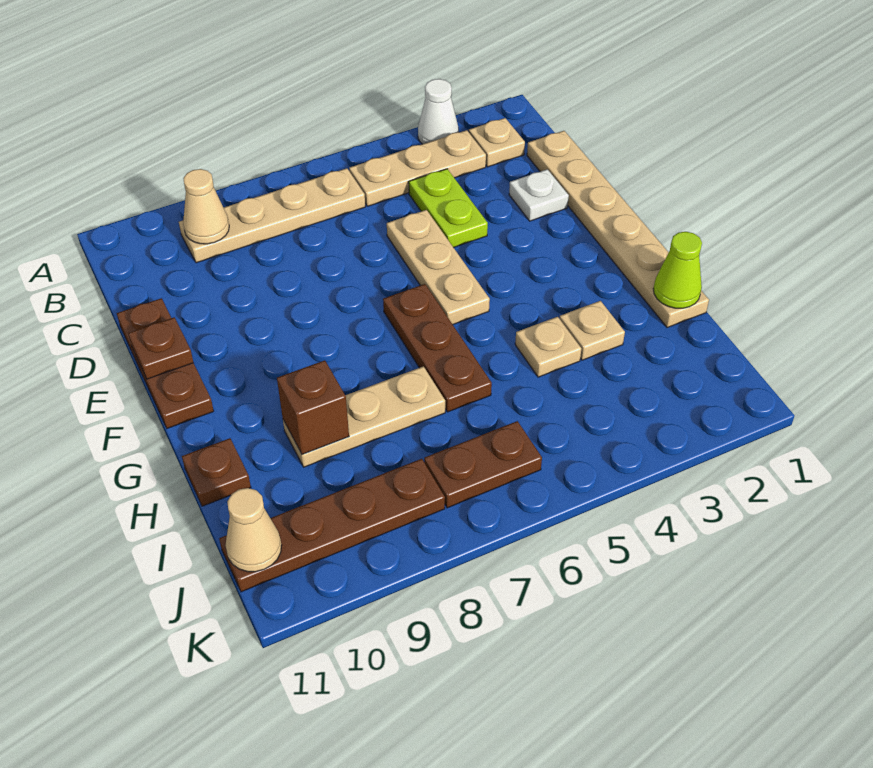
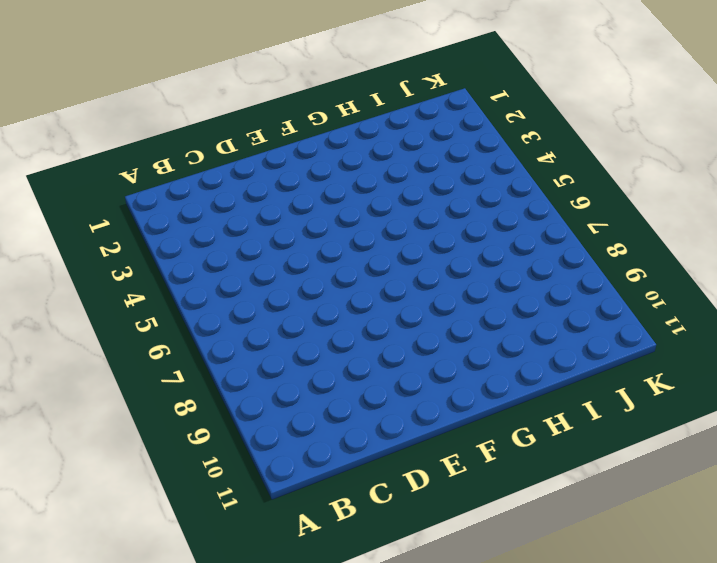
none -> white cone A3 level 1
none -> tan plate B2 level 1
none -> tan plate B3:B5 level 1

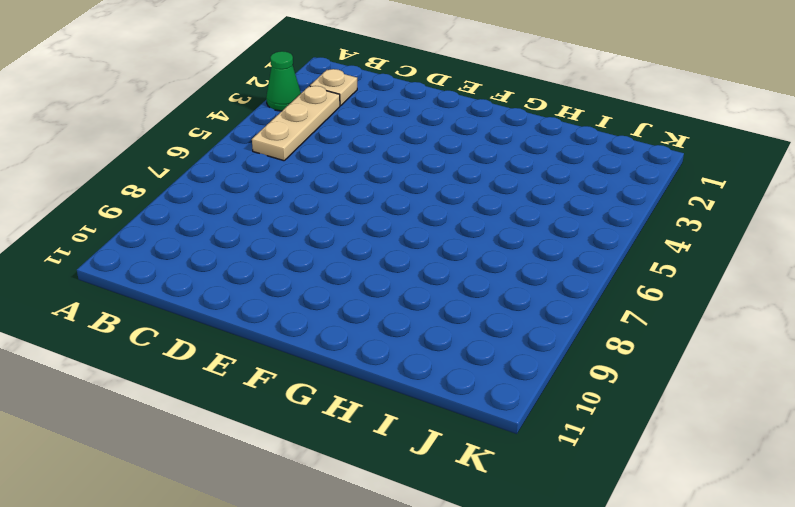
green cone A3 level 1 -> white cone A3 level 1
none -> tan plate B6:B9 level 1
none -> tan plate C1:H1 level 1
none -> lime plate C4:D4 level 1

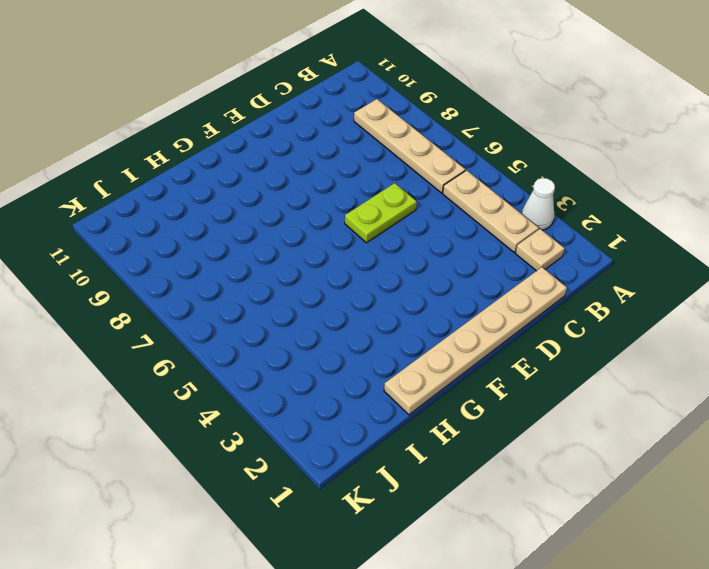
lime plate D6:E6 level 1 -> lime plate C4:D4 level 1
none -> white plate D2 level 1
none -> tan plate D5:F5 level 1
none -> brown plate D11:F11 level 1

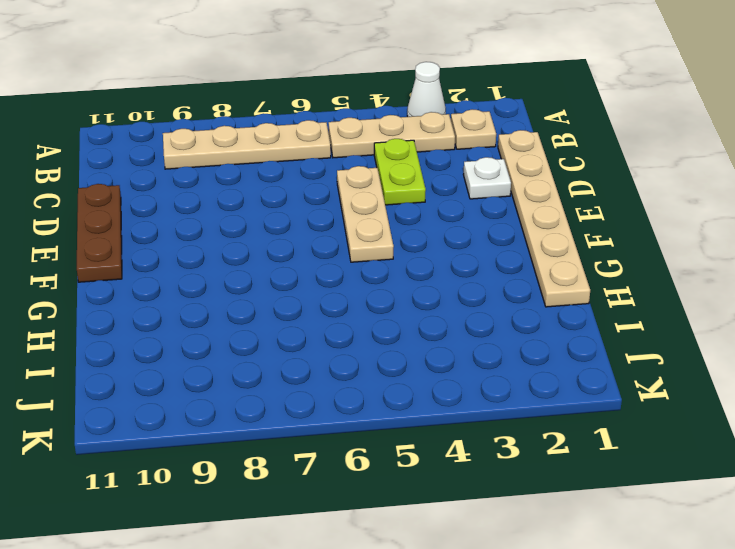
none -> brown plate F6:H6 level 1
none -> tan plate H3 level 1
none -> tan plate H4 level 1

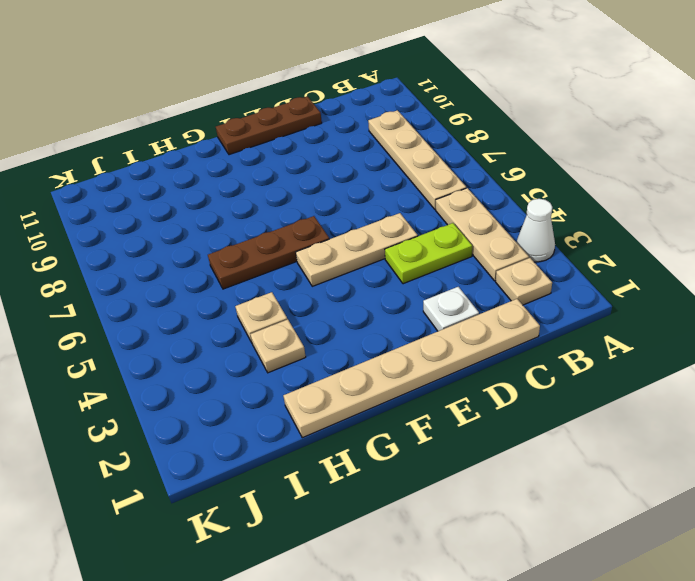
none -> tan plate H7:H9 level 1
none -> brown plate H11 level 1
none -> brown plate J6:J7 level 1

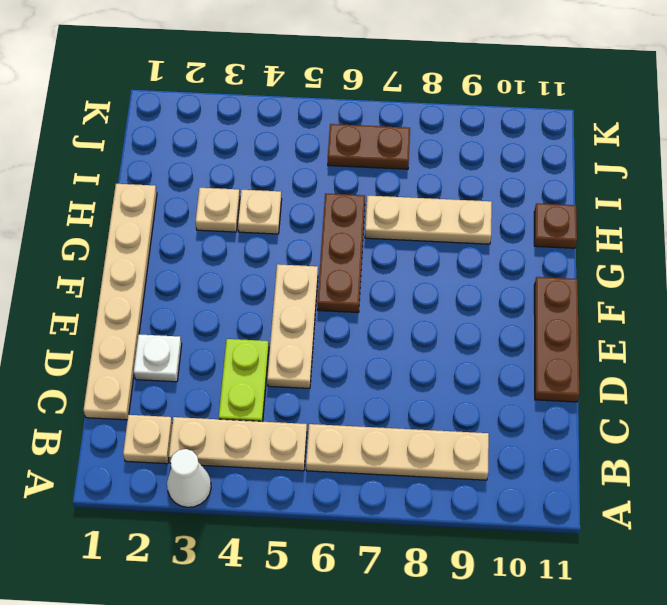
none -> brown plate J8:J11 level 1
none -> tan cone B9 level 2
none -> brown plate E11 level 2

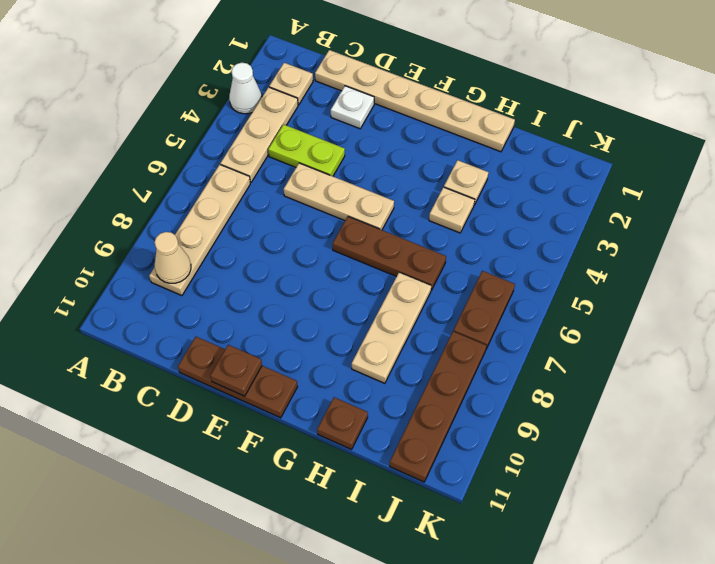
none -> lime cone H1 level 2
none -> brown brick H9 level 2
none -> tan cone J11 level 2

